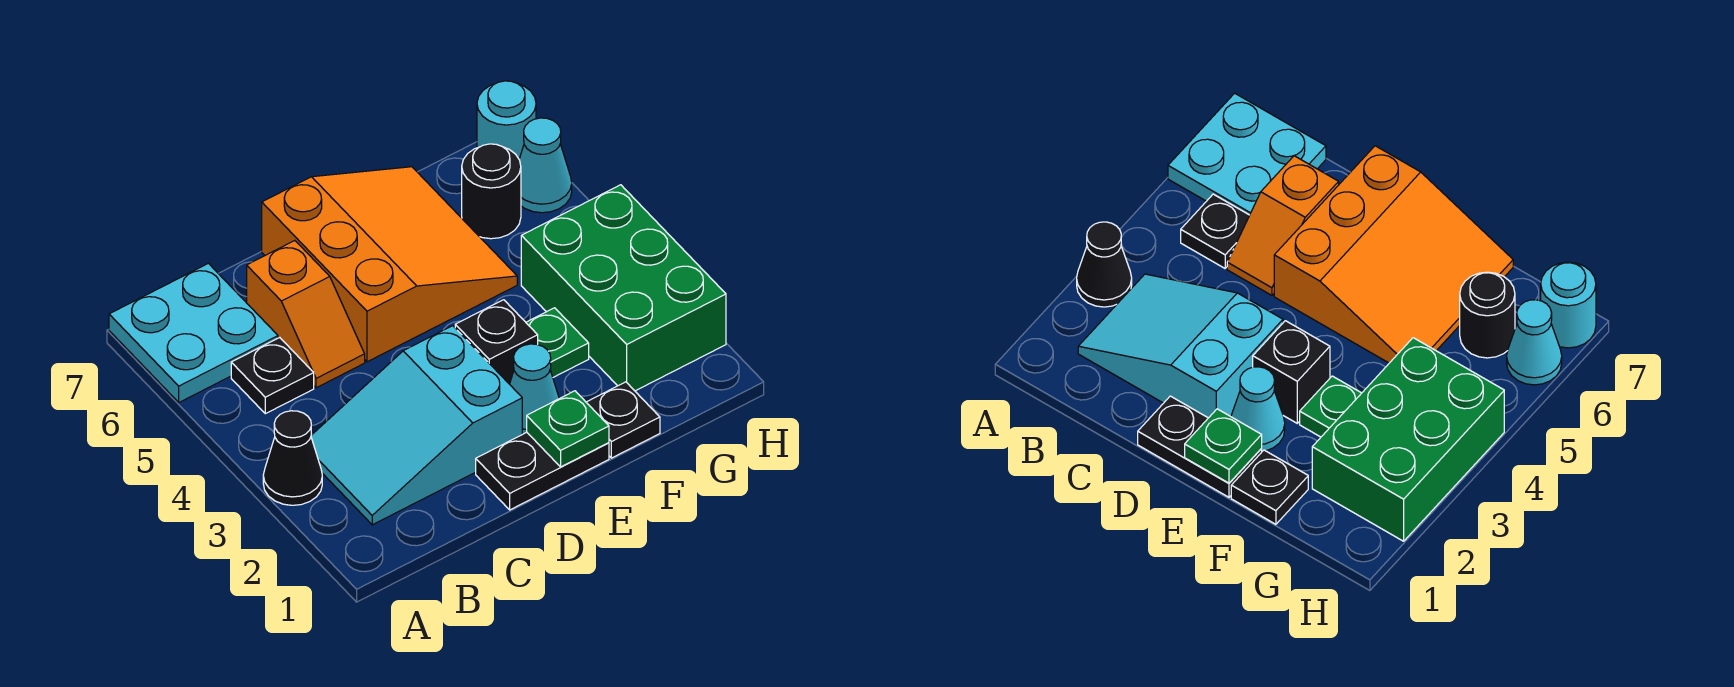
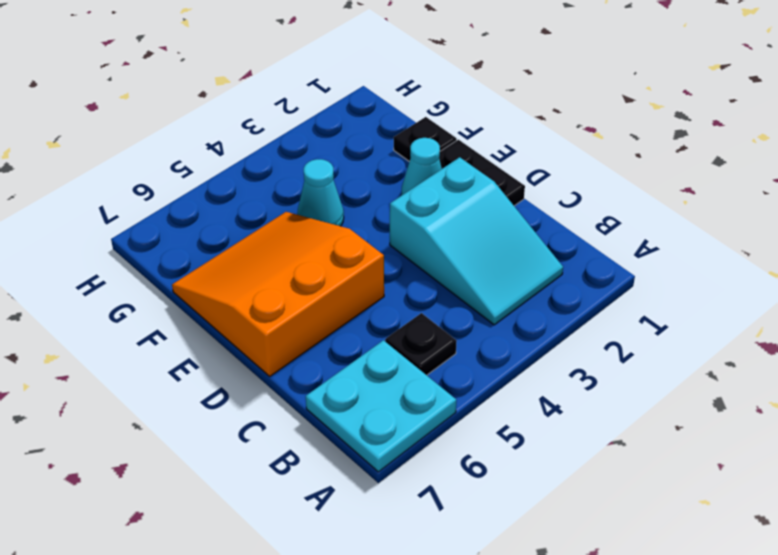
cyan cone F4 level 1 -> cyan cone H6 level 1
none -> black cone A3 level 1
none -> orange slope C5:C6 level 1 top 6
none -> black brick E3 level 1

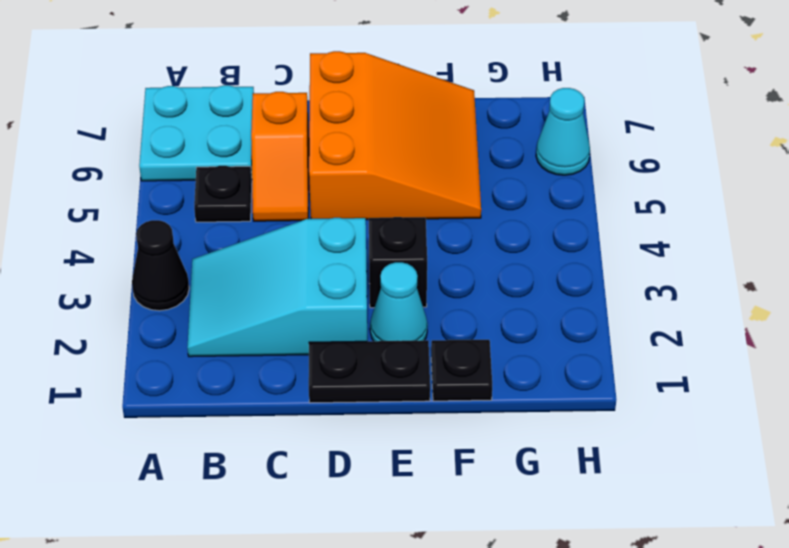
none -> green plate F3 level 1
none -> green brick G2:H4 level 1
none -> black round brick G6 level 1

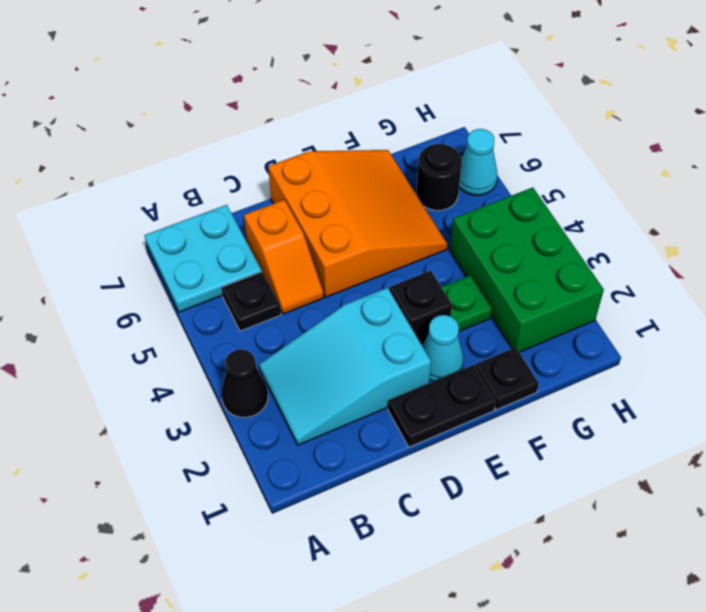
none -> cyan round brick H7 level 1
none -> green plate E1 level 2

